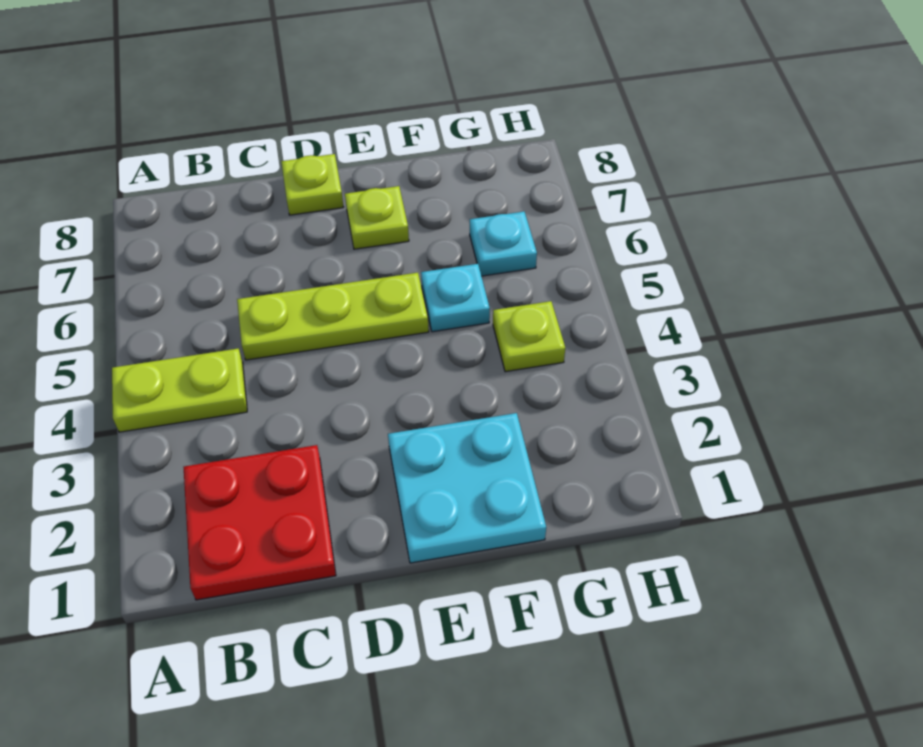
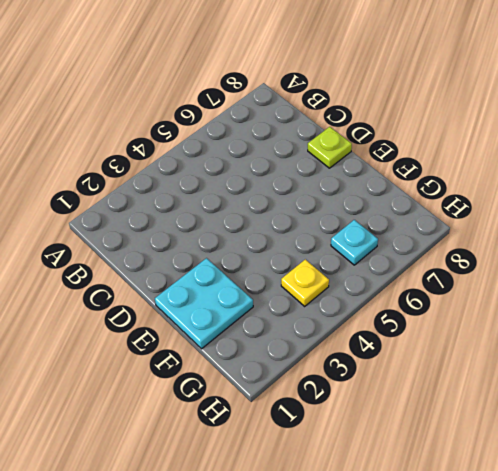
yellow plate G4 level 1 -> lime plate G4 level 1
none -> lime plate A4:B4 level 1
none -> red plate B1:C2 level 1

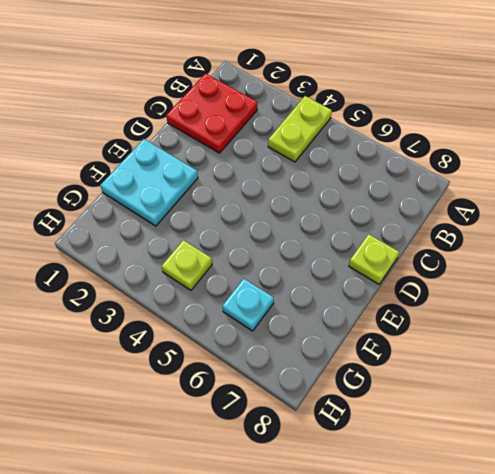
none -> lime plate C5:E5 level 1
none -> lime plate E7 level 1

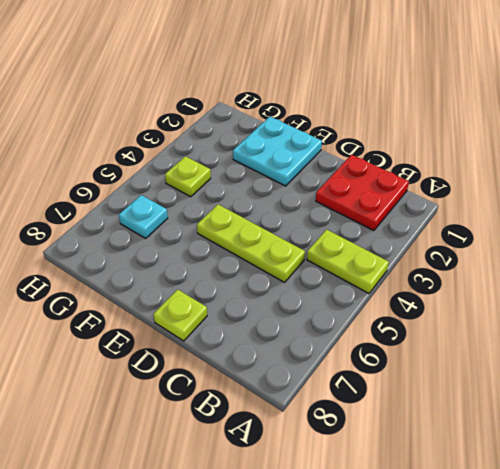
none -> lime plate E7 level 1
none -> cyan plate F5 level 1

